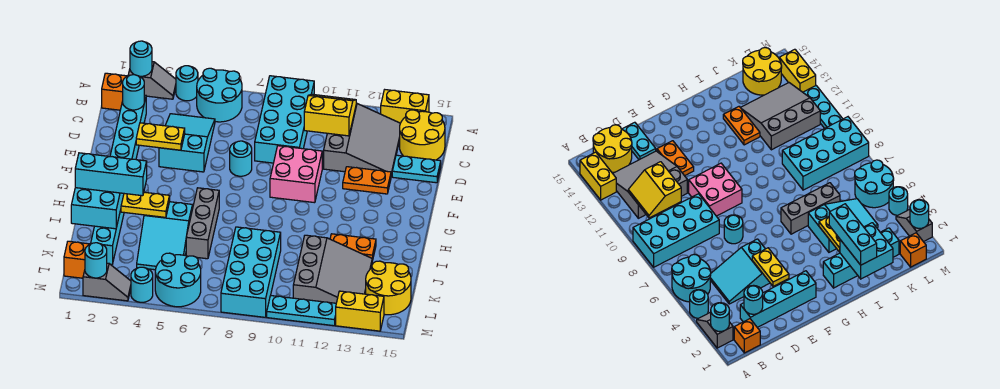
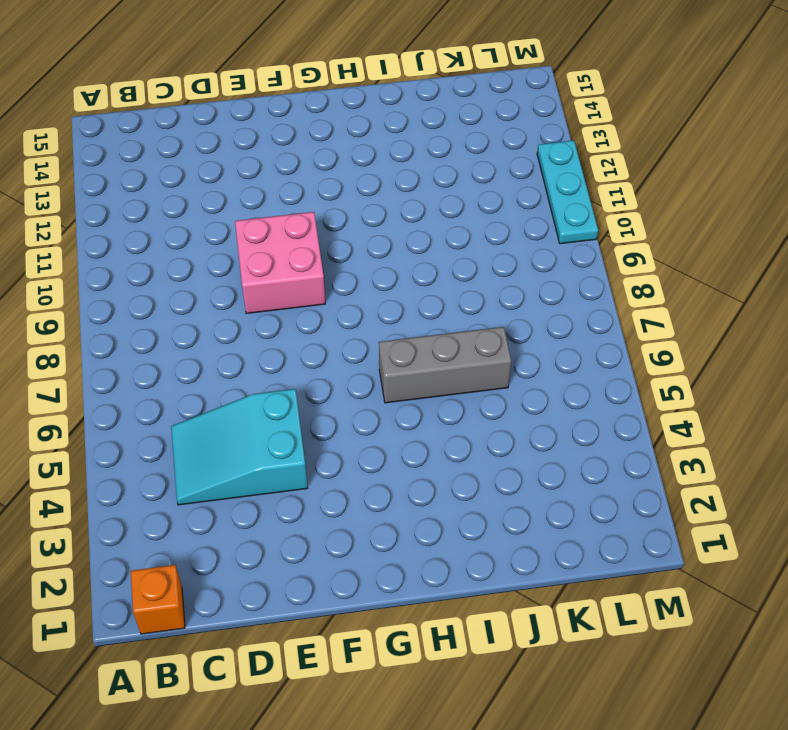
none -> grey slope A2:A3 level 1 top 2
none -> cyan round brick A4 level 1
none -> cyan round brick A5:B6 level 1
none -> cyan brick A8:D9 level 1

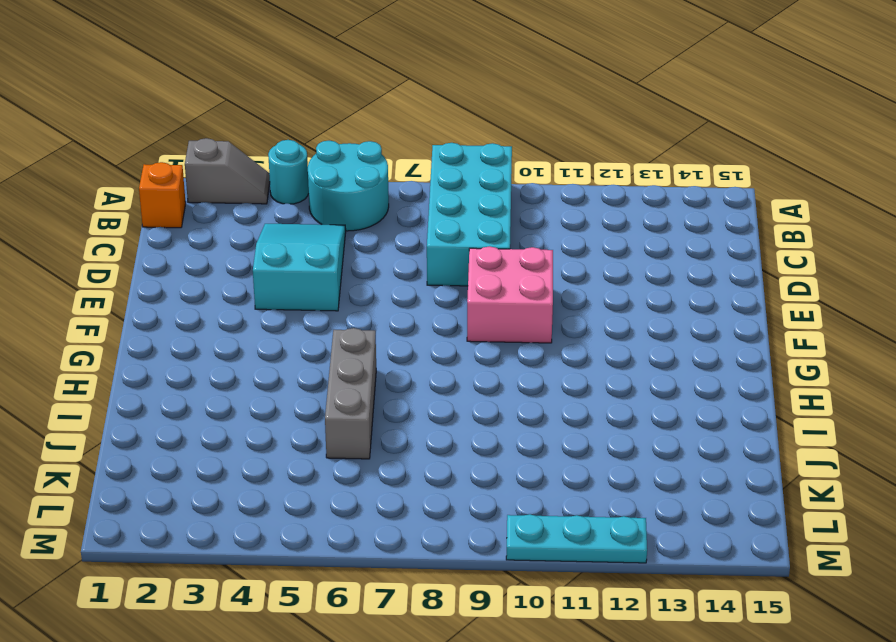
none -> yellow brick A13:A14 level 1
none -> grey slope B11:D13 level 1 top 11
none -> yellow round brick B14:C15 level 1
none -> cyan brick C2:F2 level 1

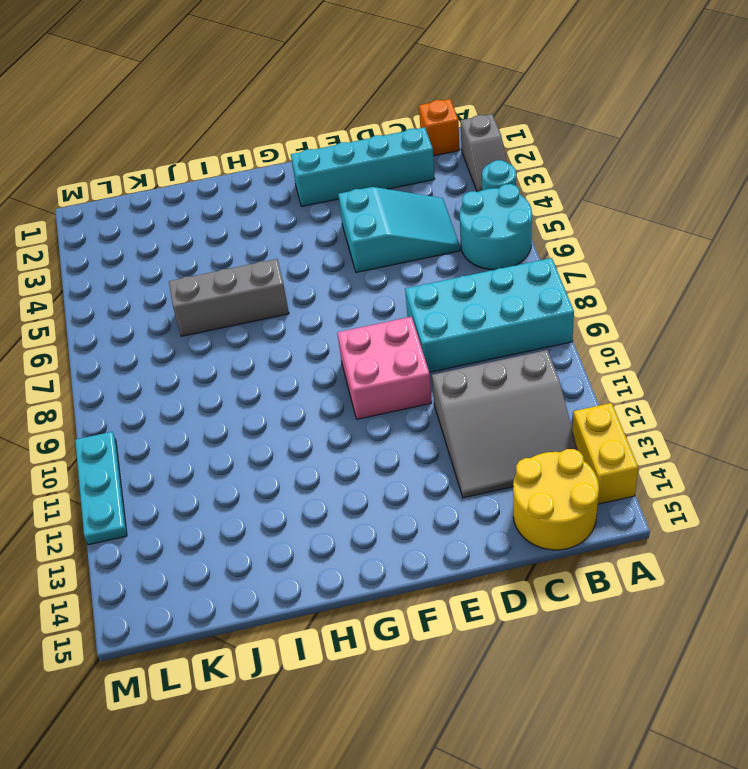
none -> cyan plate D14:D15 level 1
none -> cyan round brick E7 level 1
none -> orange plate E12:E13 level 1
none -> cyan brick H2:K2 level 1

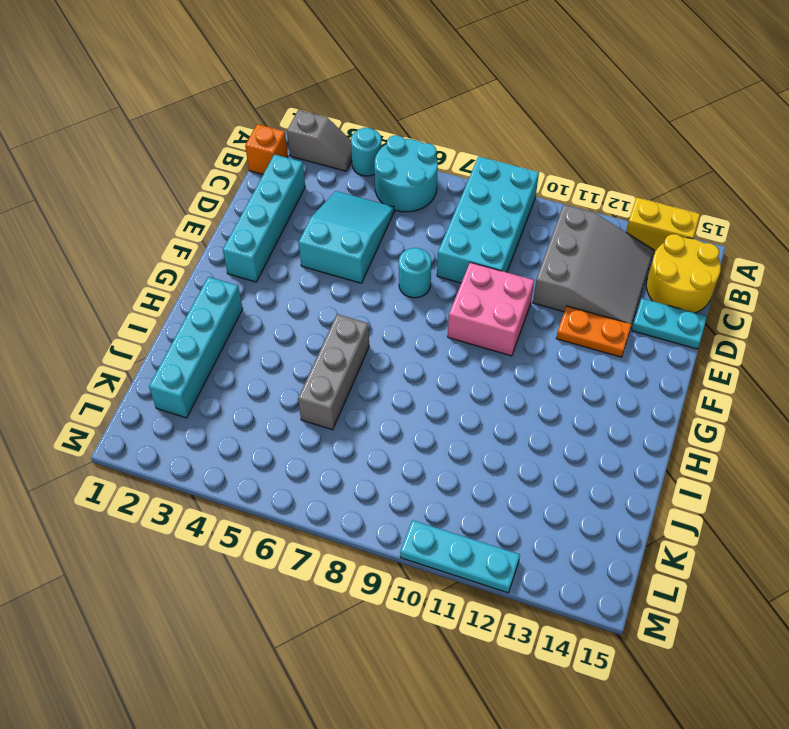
none -> cyan slope I4:K5 level 1 top I
none -> orange plate I12:I13 level 1
none -> cyan brick J8:M9 level 1
none -> grey slope J11:L13 level 1 top 11

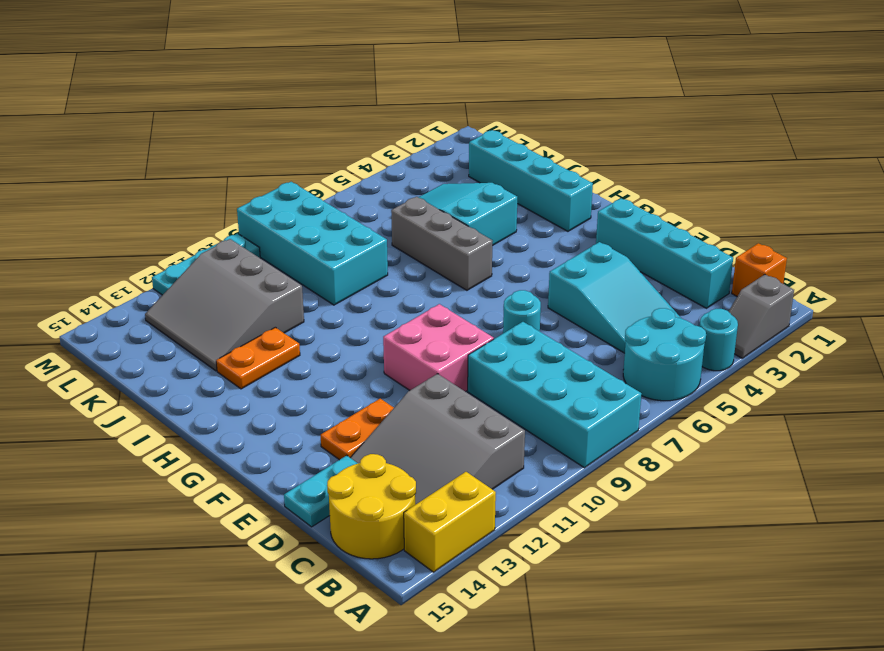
none -> yellow round brick K14:L15 level 1
none -> orange brick L1 level 1
none -> cyan round brick L5:M6 level 1
none -> grey slope M2:M3 level 1 top 2

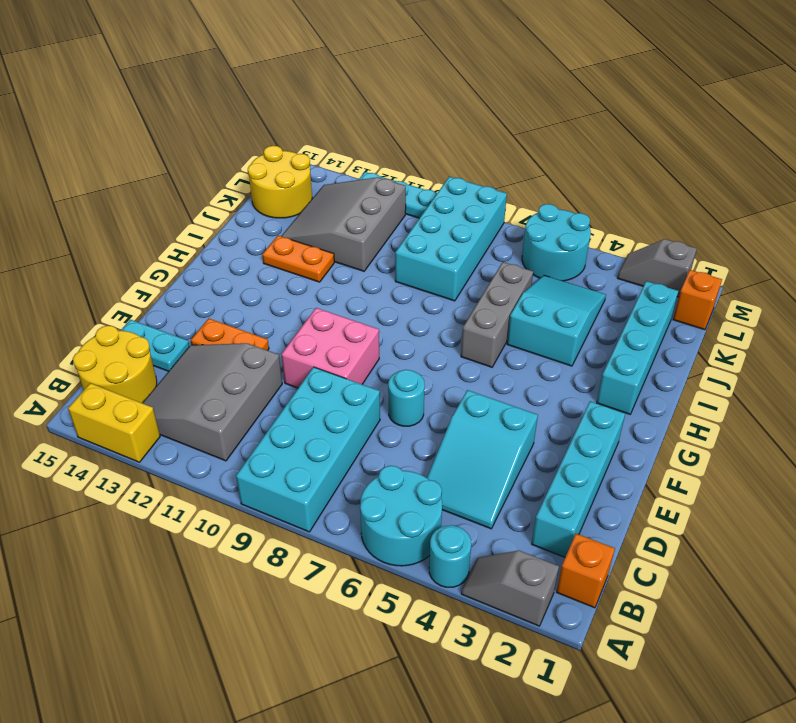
none -> cyan round brick M4 level 1
none -> yellow brick M13:M14 level 1
none -> cyan round brick A2 level 2
none -> yellow slope B10:C11 level 2 top C

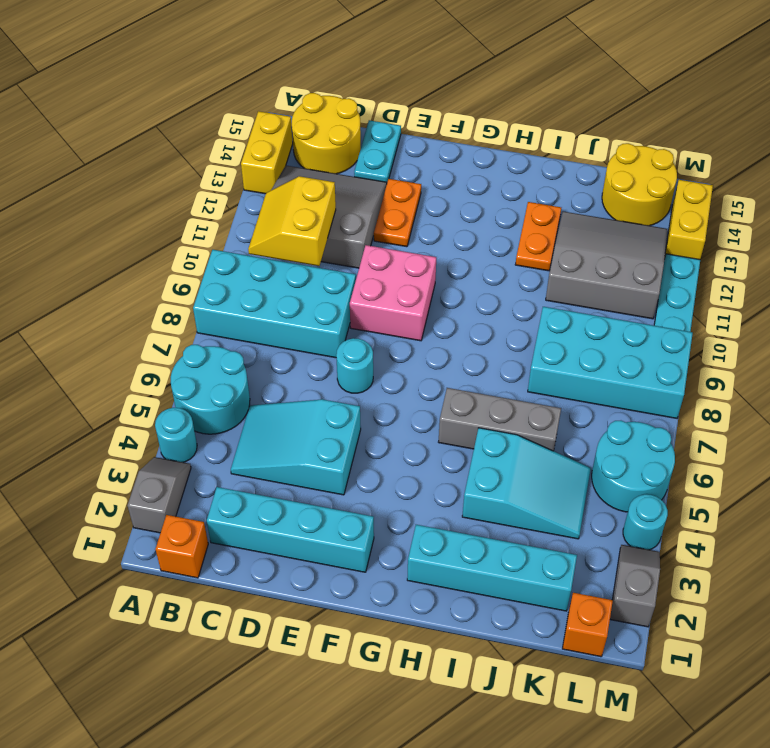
none -> cyan round brick A2 level 2
none -> cyan round brick C2 level 2
none -> yellow plate E3:E4 level 2
none -> cyan brick I1:J2 level 2

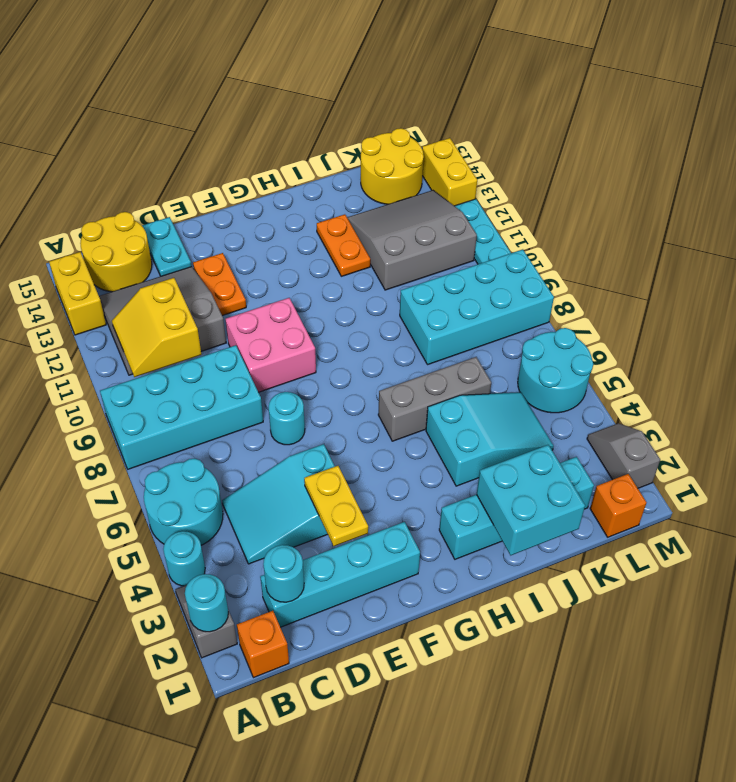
none -> cyan round brick M4 level 1
none -> yellow plate I3:I4 level 2
none -> cyan round brick M2 level 2
none -> cyan brick I1:I3 level 3

